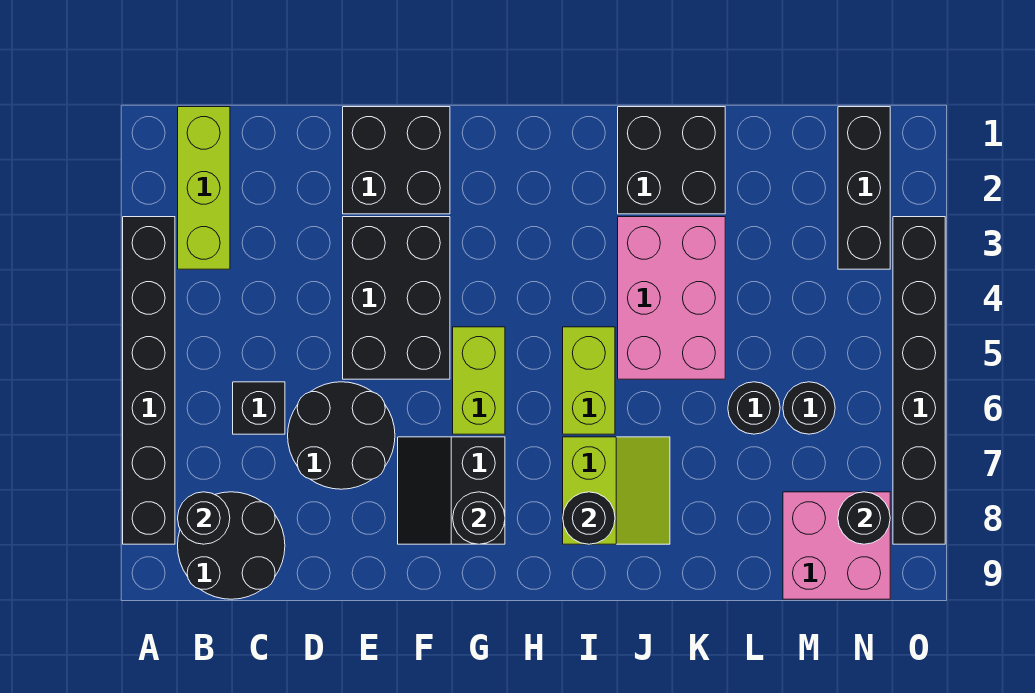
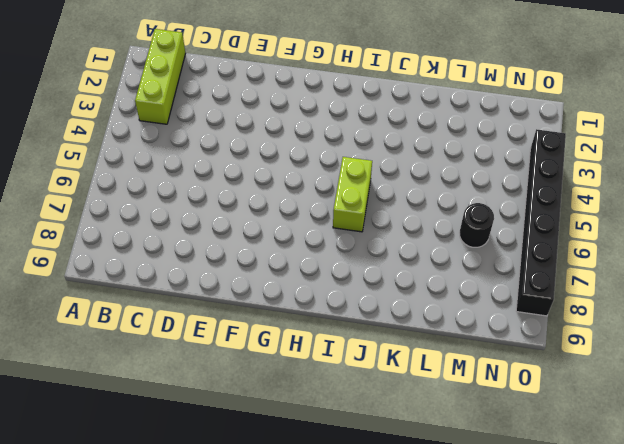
none -> black brick A3:A8 level 1
none -> black round brick B8:C9 level 1
none -> black brick C6 level 1

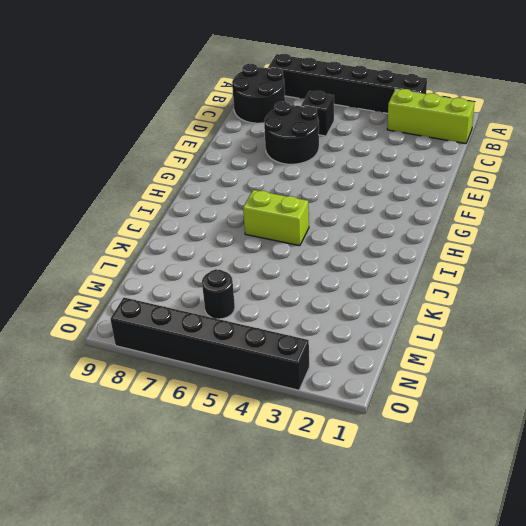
none -> black brick E1:F2 level 1
none -> black brick E3:F5 level 1
none -> black slope F7:G8 level 1 top G

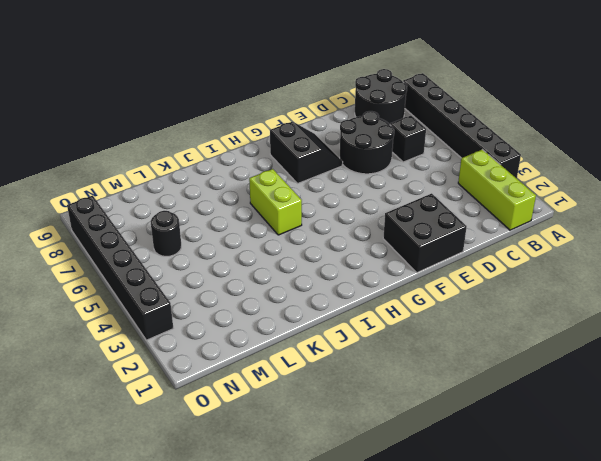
none -> black brick E3:F5 level 1
none -> lime brick G5:G6 level 1
none -> lime slope I7:J8 level 1 top I

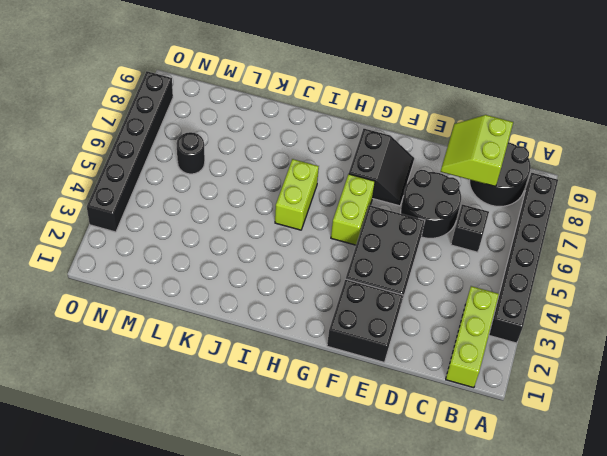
lime slope C8:D9 level 2 top C -> lime slope I7:J8 level 1 top I
none -> black brick J1:K2 level 1
none -> pink brick J3:K5 level 1
none -> black round brick L6 level 1

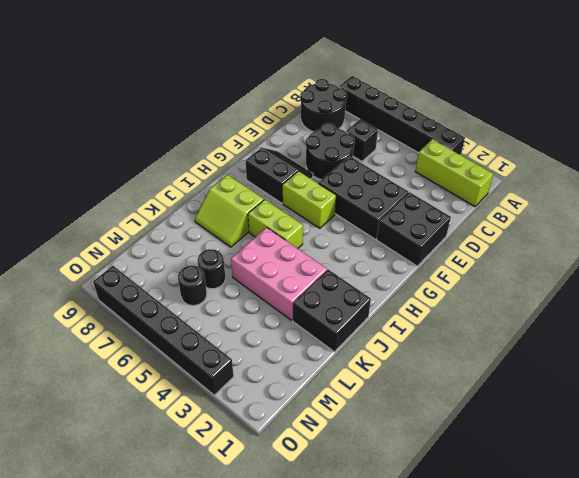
none -> pink brick M8:N9 level 1
none -> black brick N1:N3 level 1
none -> black round brick B8 level 2

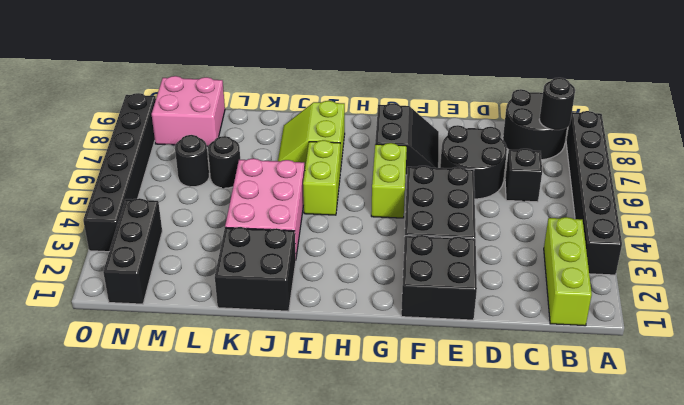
none -> black round brick G8 level 2
none -> black round brick I8 level 2
none -> black round brick N8 level 2

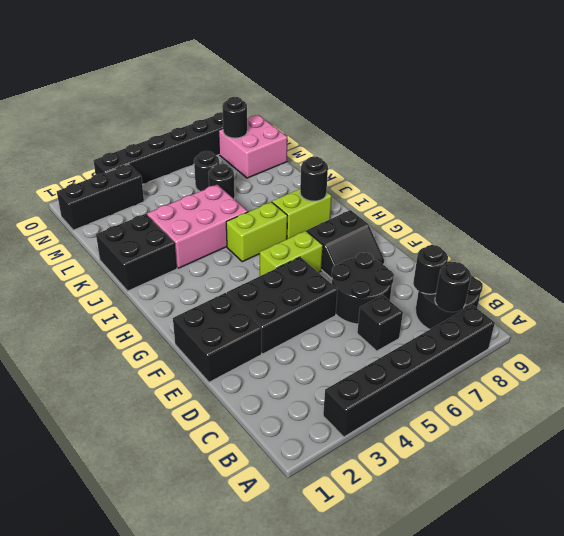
black round brick C8 level 2 -> black round brick G8 level 2
none -> lime brick B1:B3 level 1

